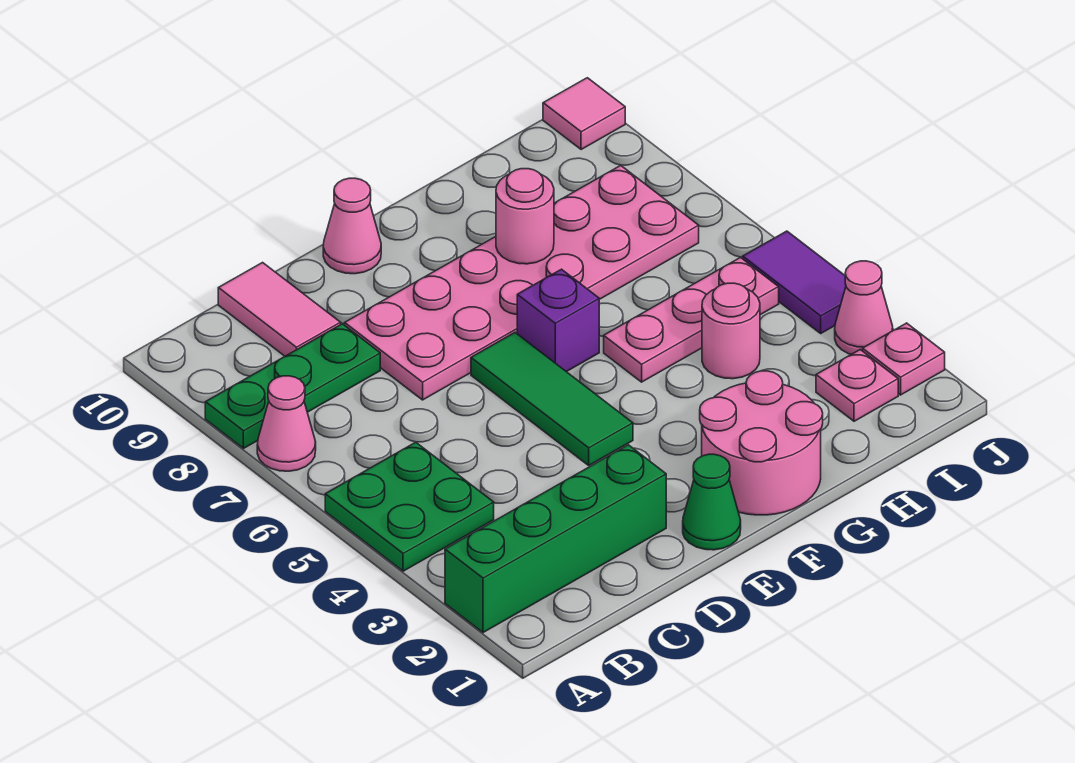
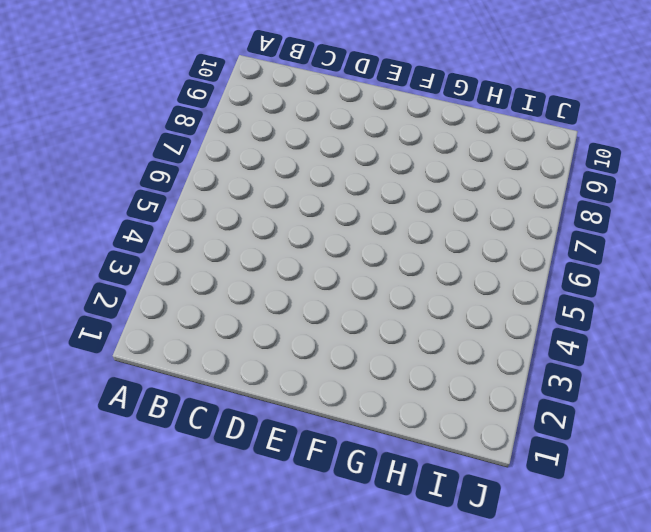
none -> green brick A2:D2 level 1
none -> green plate A4:B5 level 1
none -> pink cone A7 level 1

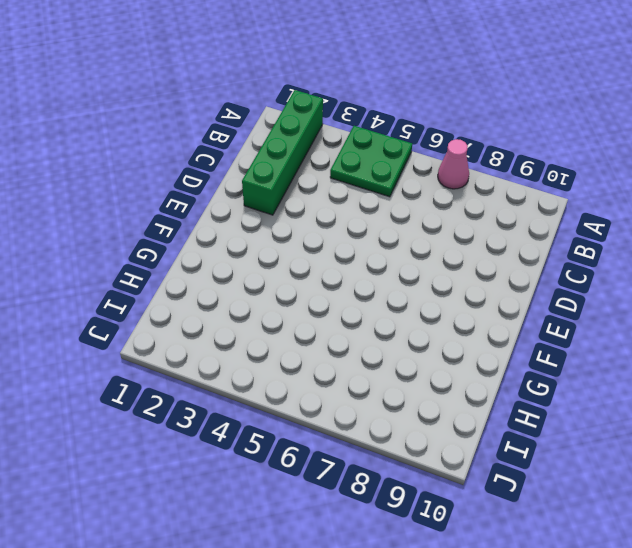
none -> green plate A8:C8 level 1
none -> pink tile C9:C10 level 1
none -> pink plate D7:I8 level 1

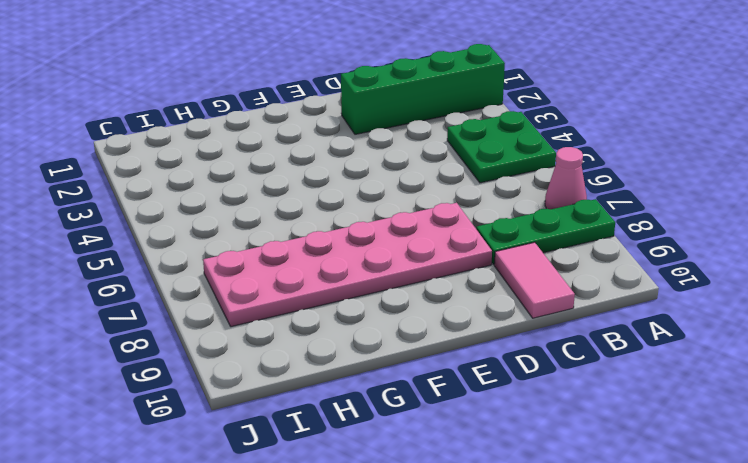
none -> green cone E1 level 1
none -> green tile E4:E6 level 1
none -> pink cone E10 level 1

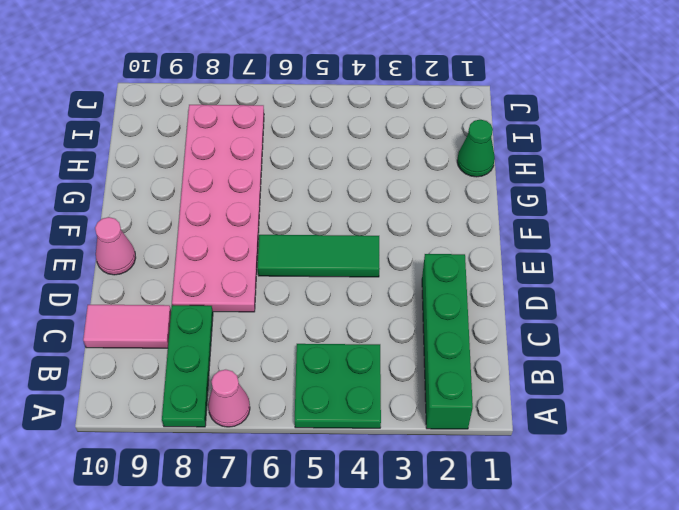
green cone H1 level 1 -> green cone E1 level 1
none -> pink round brick F1:G2 level 1
none -> purple brick F6 level 1
none -> pink plate G5:I5 level 1

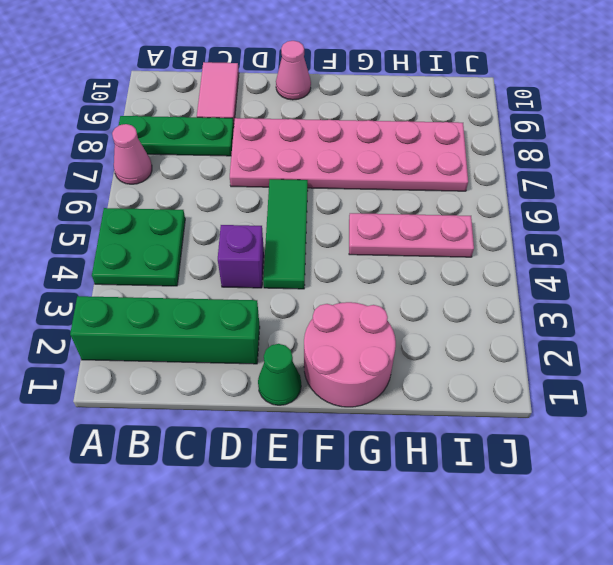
purple brick D4 level 1 -> purple brick F6 level 1
none -> pink round brick H4 level 1
none -> pink plate I2 level 1
none -> pink plate J2 level 1

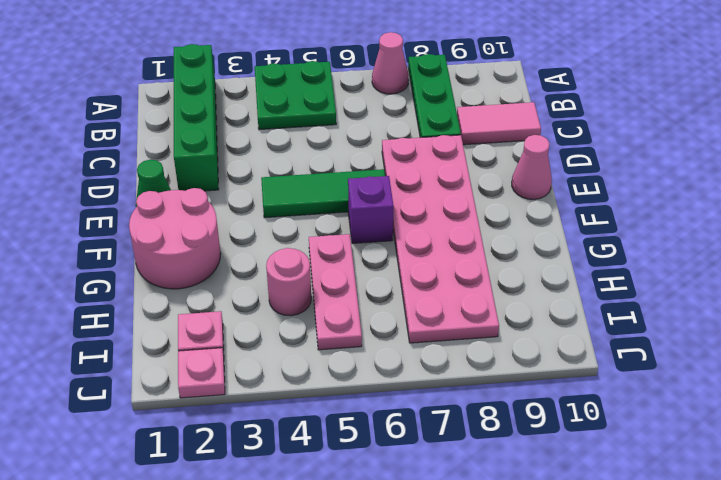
none -> pink cone J3 level 1
none -> purple tile J4:J5 level 1
none -> pink tile J10 level 1

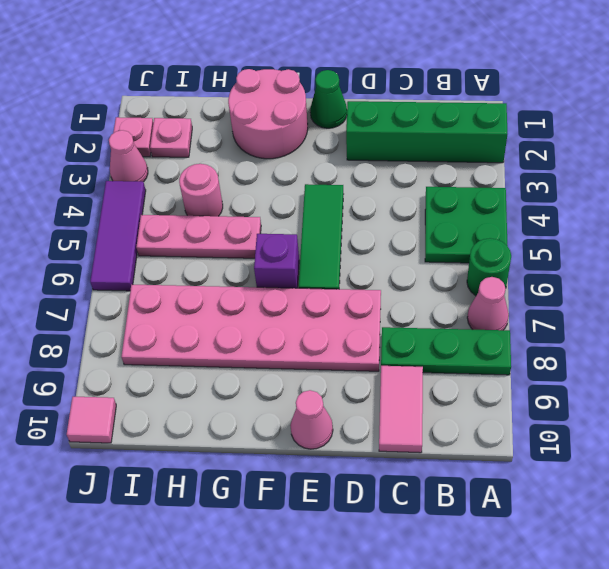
green round brick A6 level 1 -> none
purple tile J4:J6 level 1 -> purple tile J4:J5 level 1
none -> pink round brick G8 level 2

